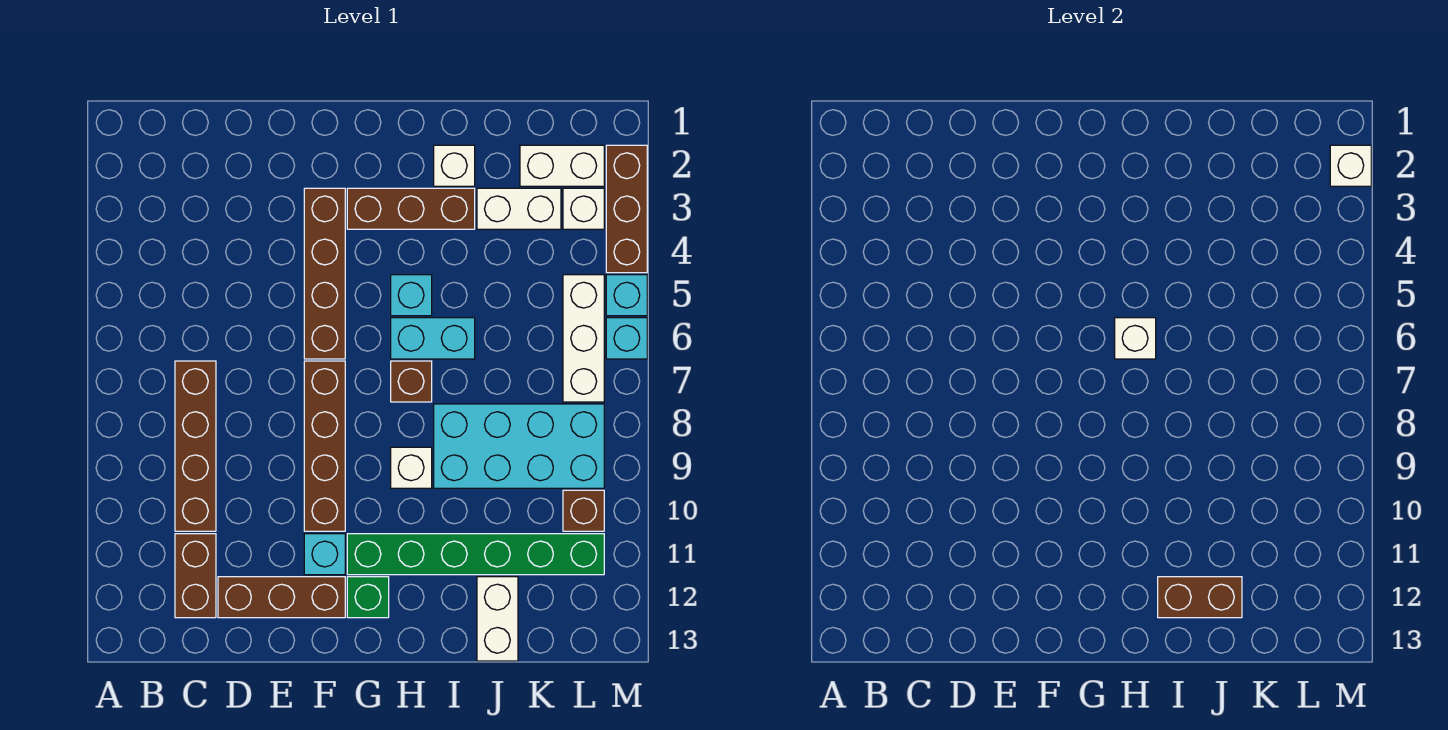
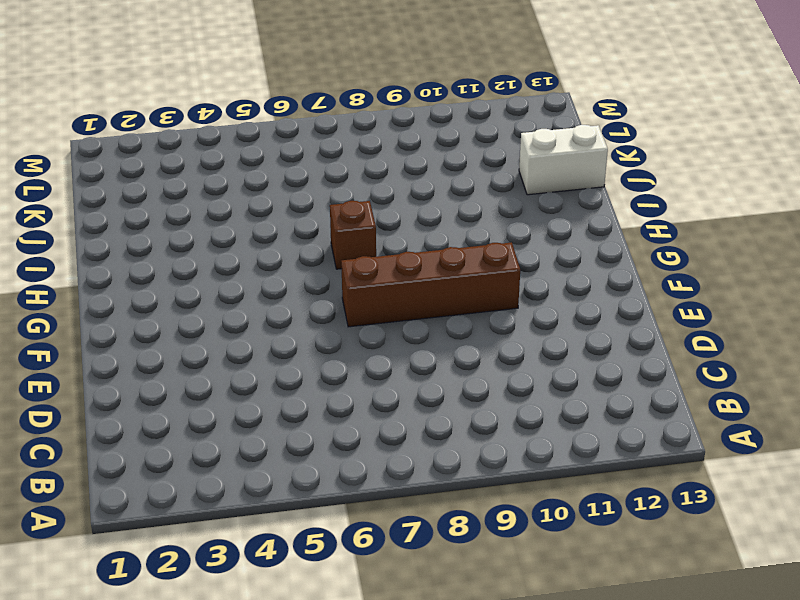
none -> brown brick C7:C10 level 1
none -> brown brick C11:C12 level 1
none -> brown brick D12:F12 level 1

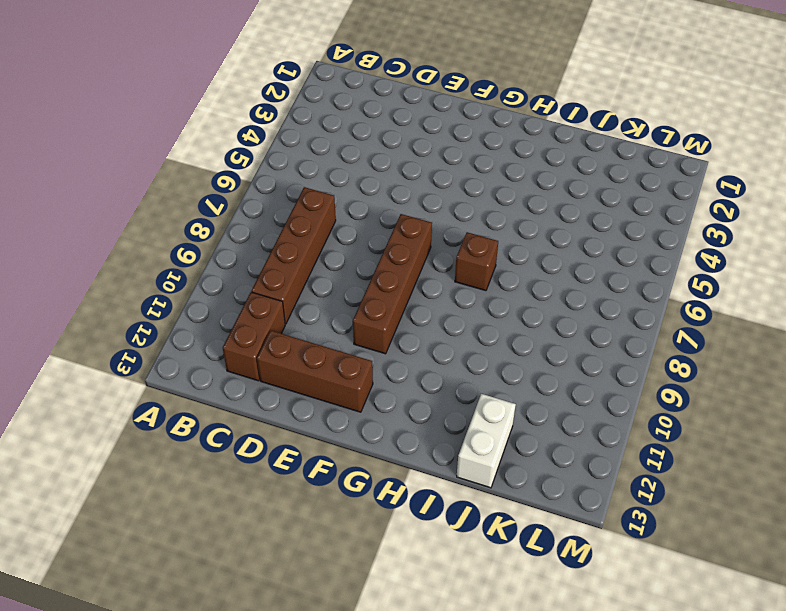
none -> brown brick F3:F6 level 1
none -> cyan brick F11 level 1
none -> brown brick G3:I3 level 1

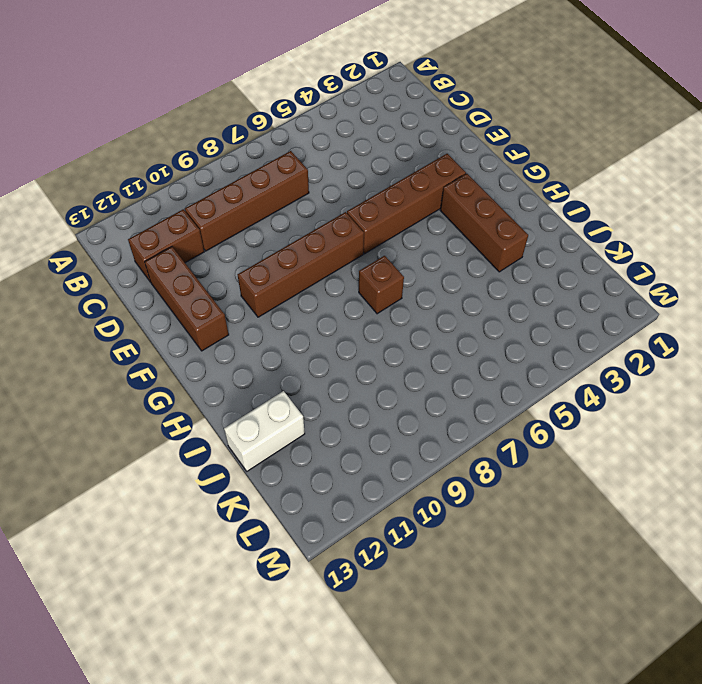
none -> cyan brick F11 level 1
none -> green brick G11:L11 level 1
none -> green brick G12 level 1

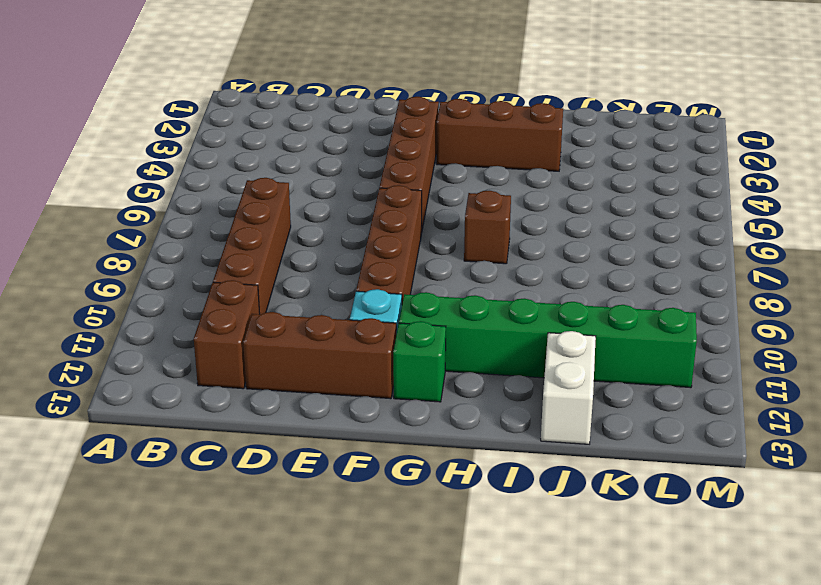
none -> cyan brick H5 level 1
none -> cyan brick H6:I6 level 1
none -> white brick H9 level 1

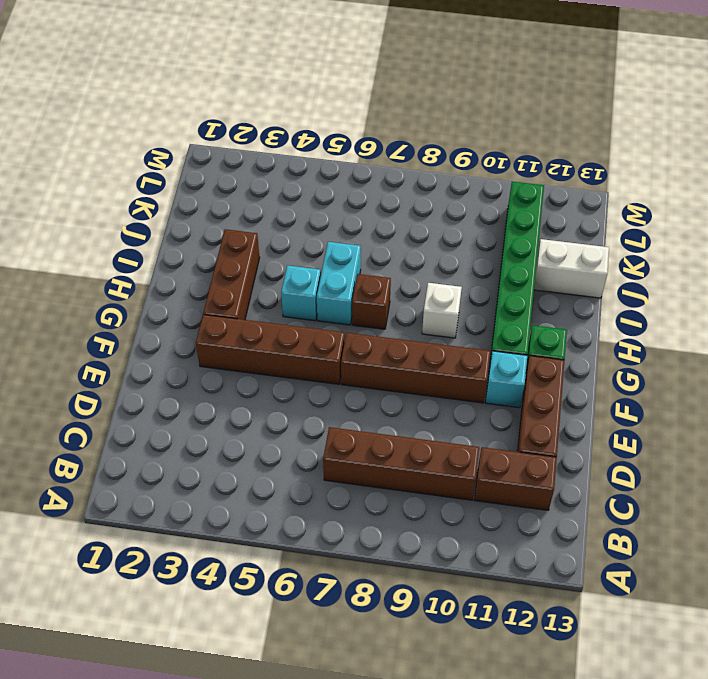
none -> white brick I2 level 1
none -> cyan brick I8:L9 level 1
none -> white brick J3:K3 level 1

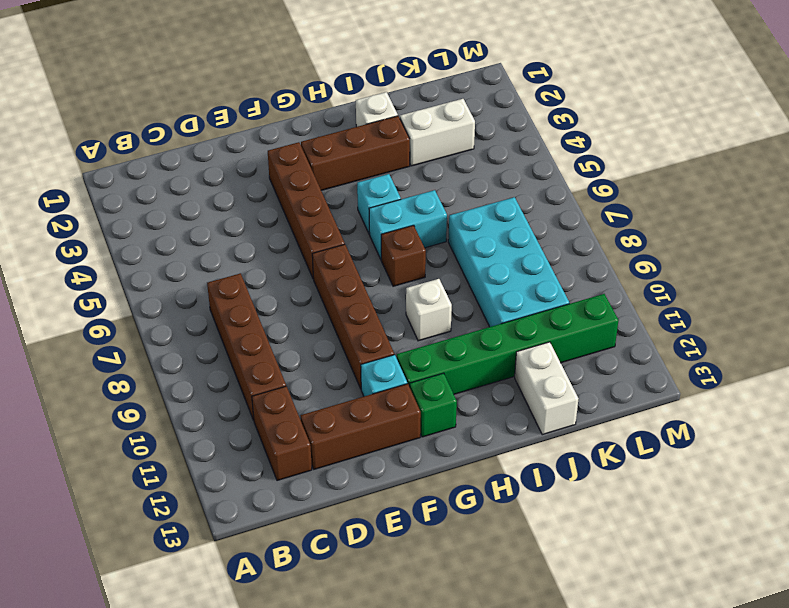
cyan brick J7:K10 level 1 -> cyan brick I8:L9 level 1
none -> white brick K2:L2 level 1
none -> white brick L3 level 1
none -> white brick L5:L7 level 1

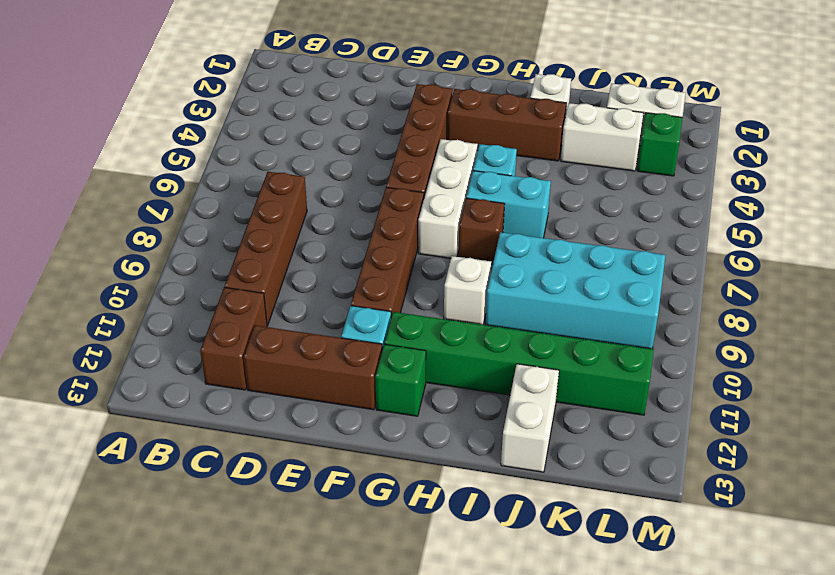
white brick G5:G7 level 1 -> white brick L5:L7 level 1
green brick L3 level 1 -> white brick L3 level 1
none -> brown brick L10 level 1
none -> brown brick M2:M4 level 1
none -> cyan brick M5 level 1

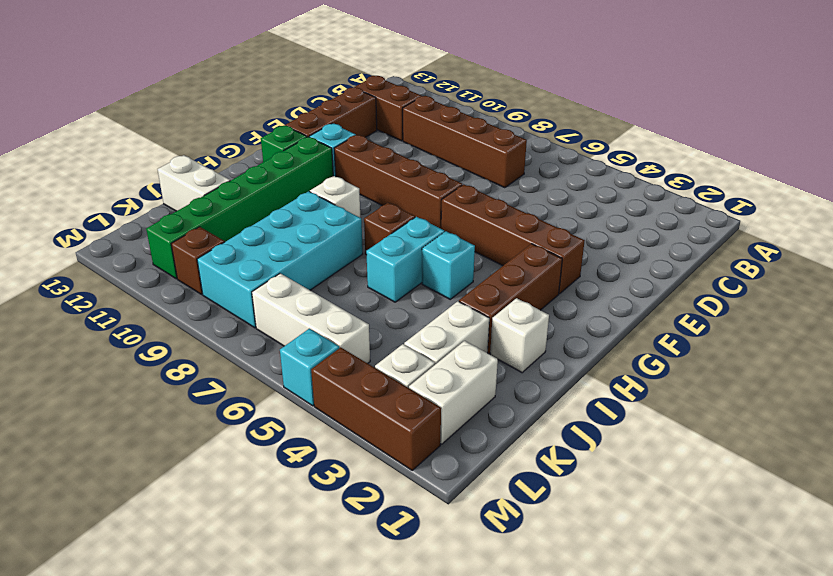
none -> cyan brick M6 level 1
none -> white brick H6 level 2
none -> brown brick I12:J12 level 2

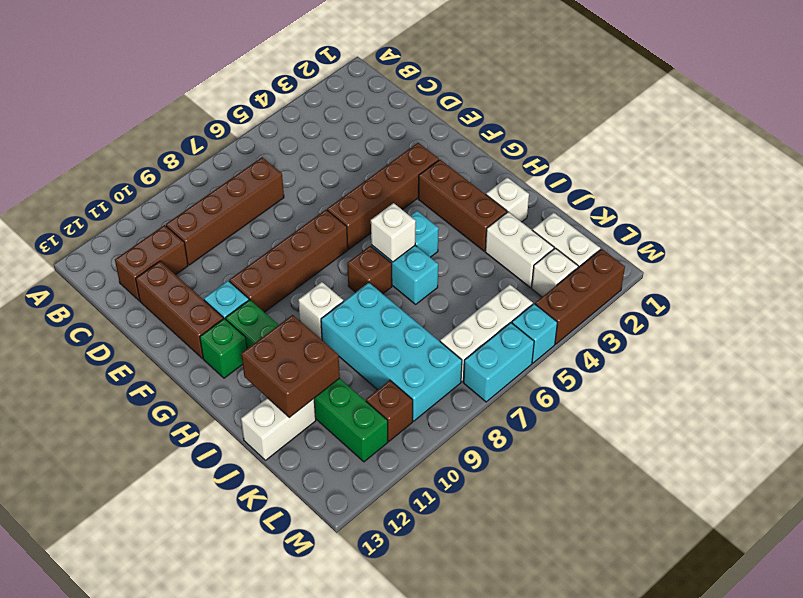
brown brick I11:J12 level 2 -> brown brick I12:J12 level 2
cyan brick M6:M7 level 1 -> cyan brick M6 level 1
none -> white brick M2 level 2

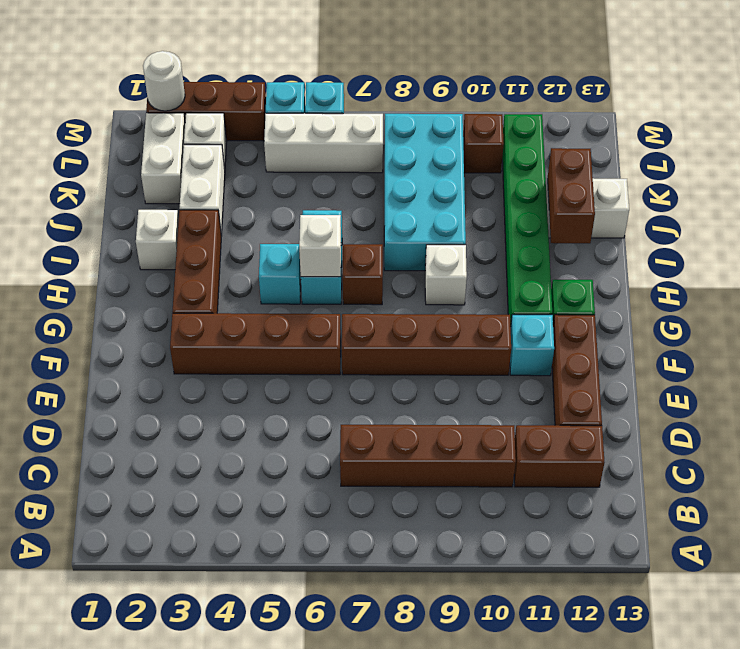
white round brick M2 level 2 -> white brick M2 level 2

